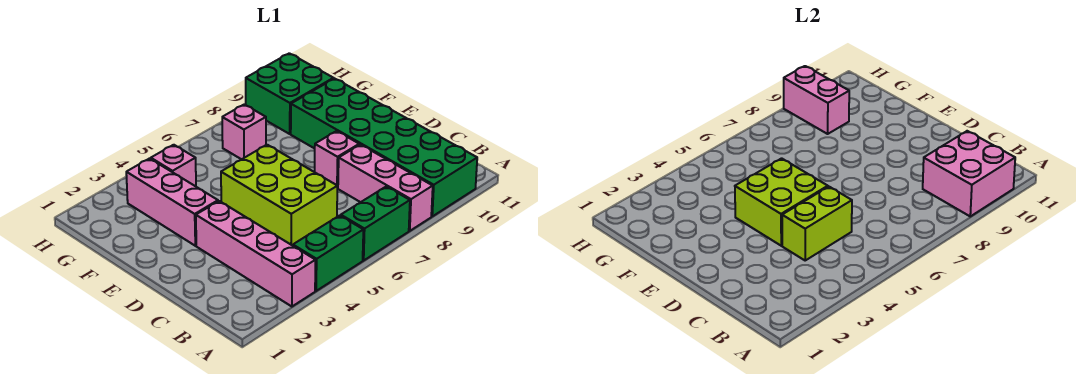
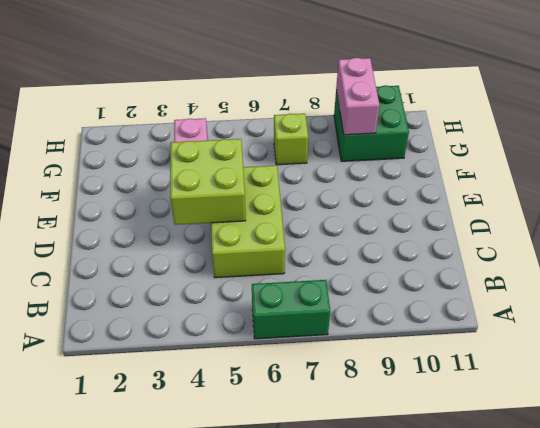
lime brick G7 level 1 -> pink brick G7 level 1
none -> pink brick A3:D3 level 1
none -> green brick A4:A5 level 1
none -> pink brick A8:C8 level 1

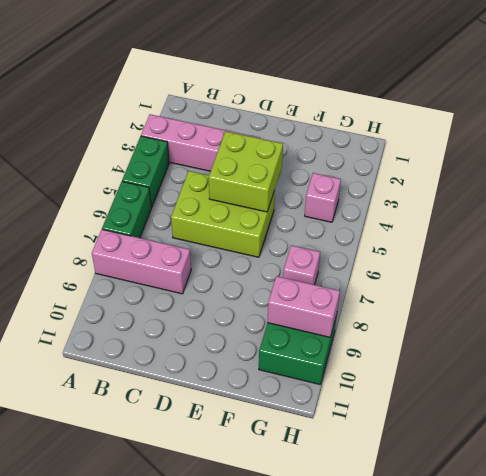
none -> green brick A9:F10 level 1
none -> pink brick D8 level 1
none -> pink brick E3:G3 level 1

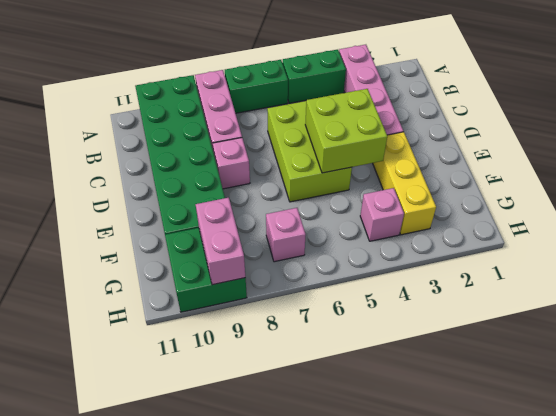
yellow brick E3:G3 level 1 -> pink brick E3:G3 level 1
none -> pink brick A9:B10 level 2
none -> lime brick C4:C5 level 2

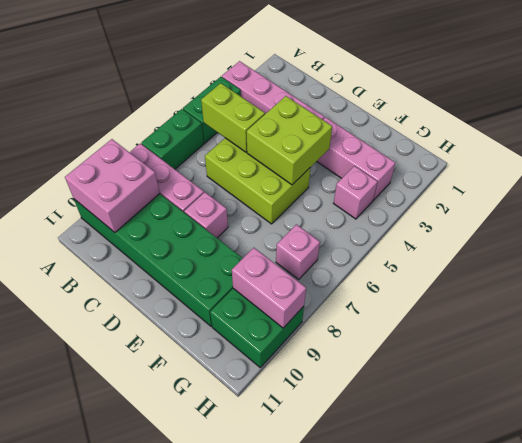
lime brick B5:C5 level 2 -> lime brick C4:C5 level 2

